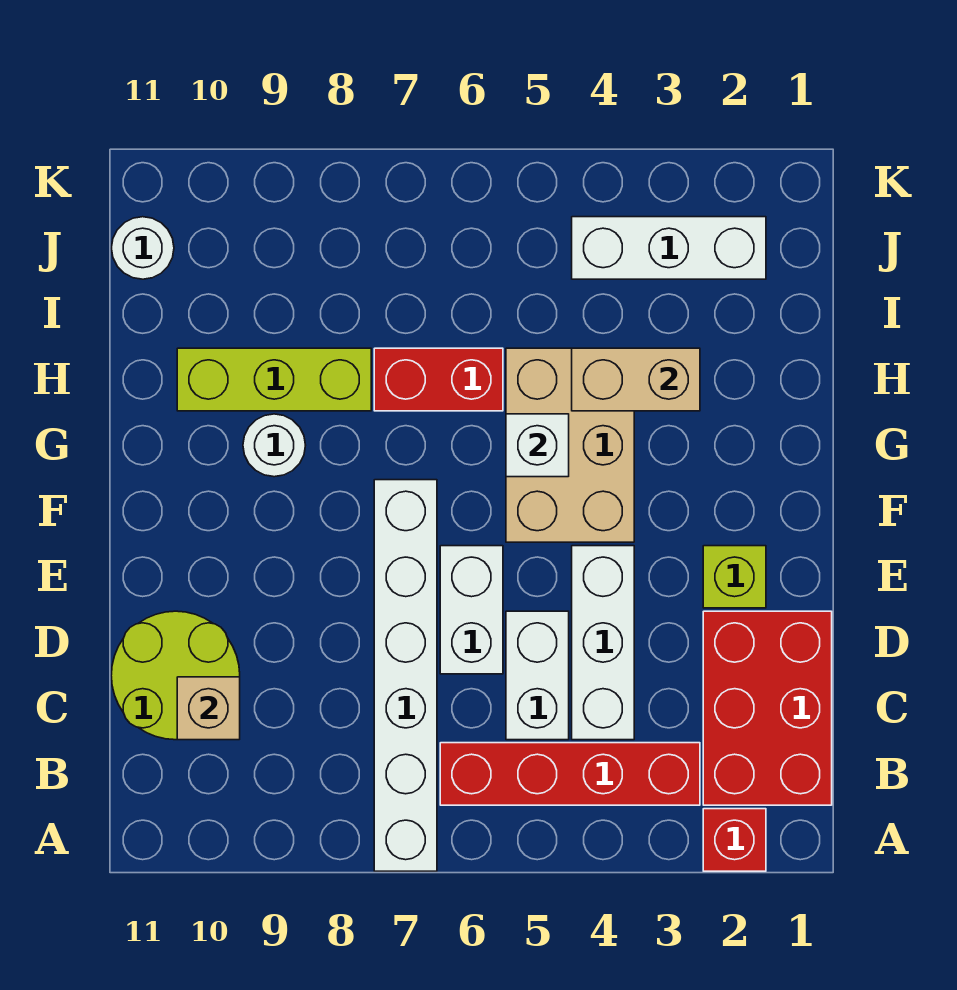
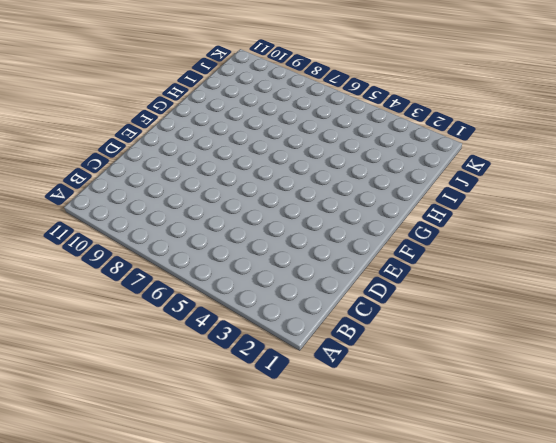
none -> red brick A2 level 1
none -> white brick A7:F7 level 1
none -> red brick B1:D2 level 1

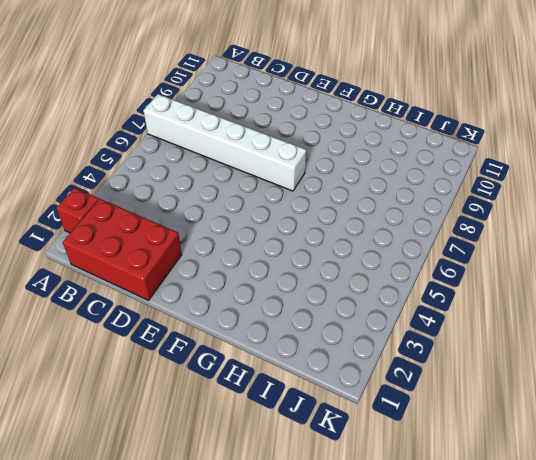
none -> red brick B3:B6 level 1
none -> white brick C4:E4 level 1
none -> white brick C5:D5 level 1

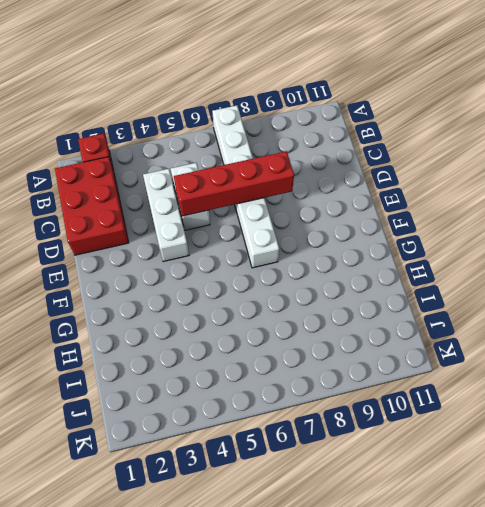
red brick D5:D8 level 2 -> red brick B3:B6 level 1
none -> lime round brick C10:D11 level 1
none -> white brick D6:E6 level 1
none -> lime brick E2 level 1

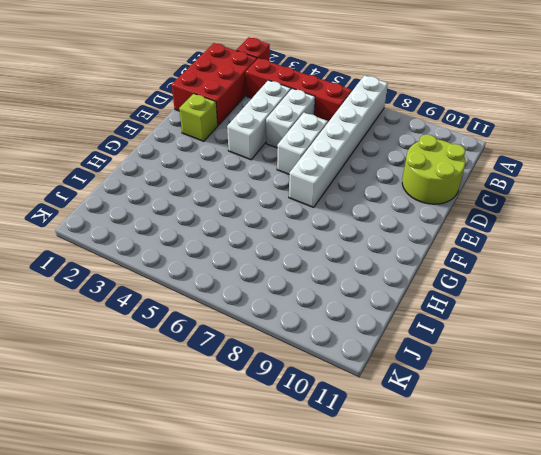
none -> tan brick F4:H5 level 1
none -> white round brick G9 level 1
none -> red brick H6:H7 level 1

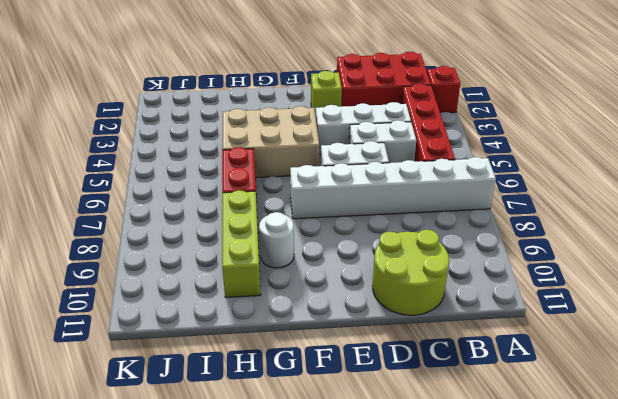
none -> white brick J2:J4 level 1
none -> white round brick J11 level 1
none -> tan brick C10 level 2

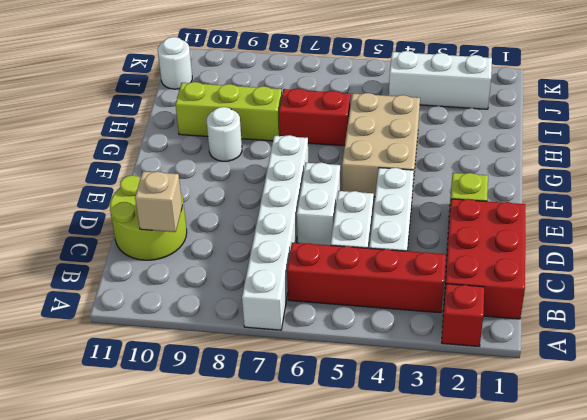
none -> white brick G5 level 2
none -> tan brick H3:H4 level 2

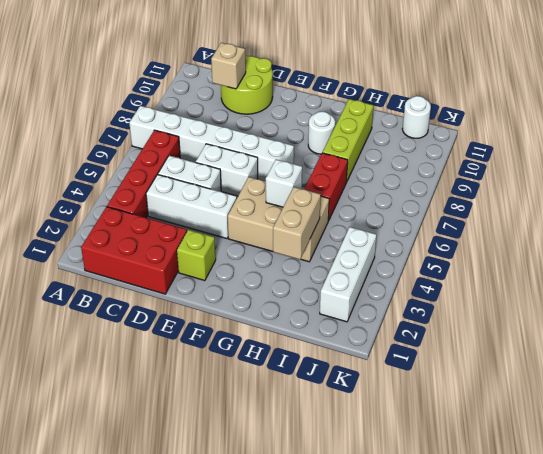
none -> red brick A2 level 1

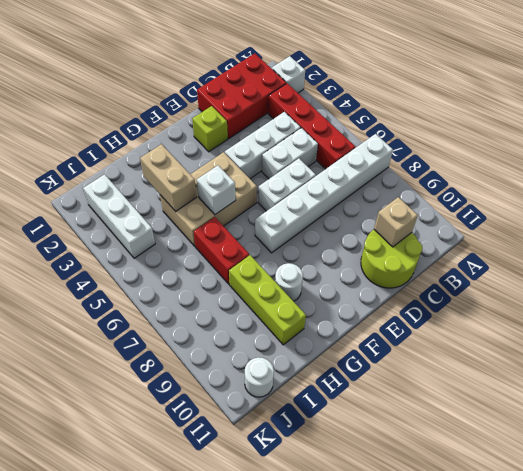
white brick A2 level 1 -> red brick A2 level 1

